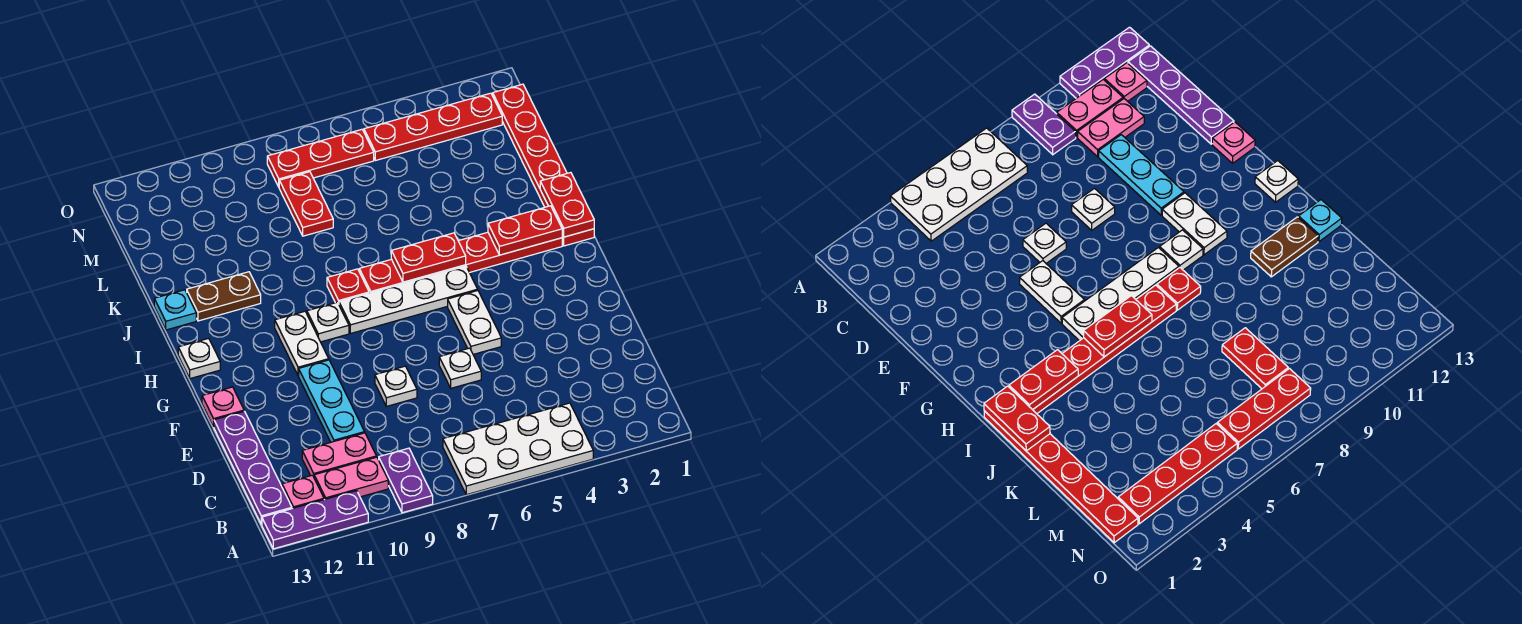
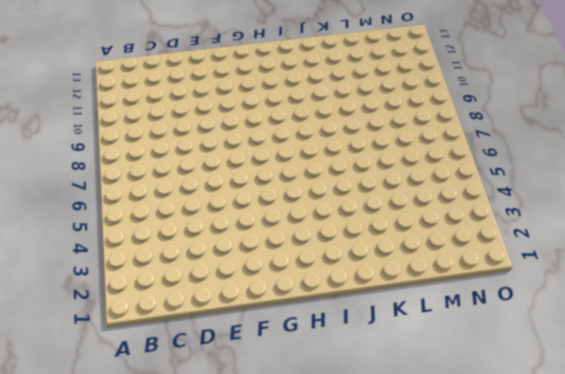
none -> white plate A4:B7 level 1
none -> purple plate A9:B9 level 1
none -> purple plate A11:A13 level 1

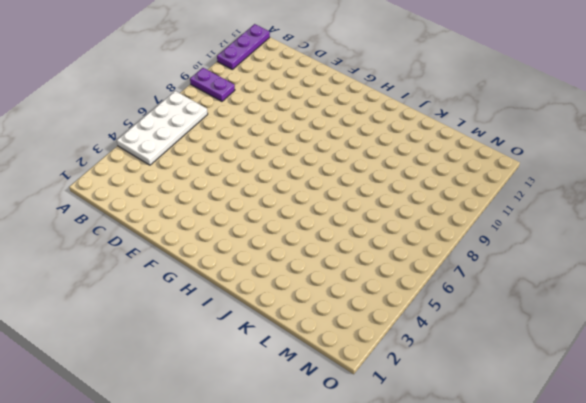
none -> pink plate B10:B11 level 1
none -> pink plate B12 level 1
none -> purple plate B13:E13 level 1

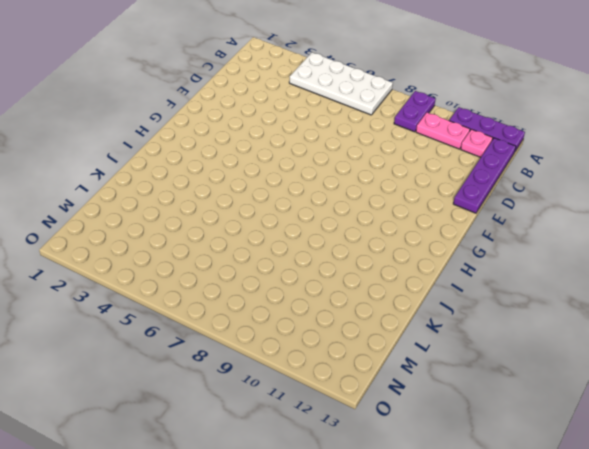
none -> pink plate C10:C11 level 1
none -> cyan plate D10:F10 level 1
none -> white plate E6 level 1

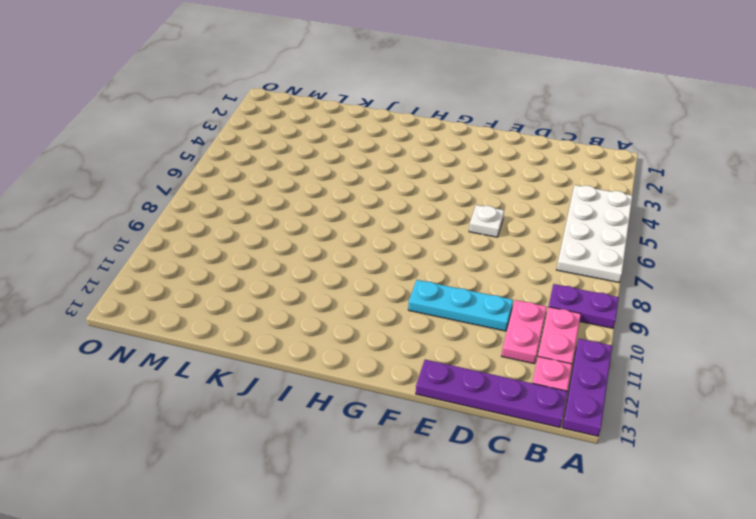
none -> white plate E8 level 1
none -> white plate F5:G5 level 1
none -> pink plate F13 level 1

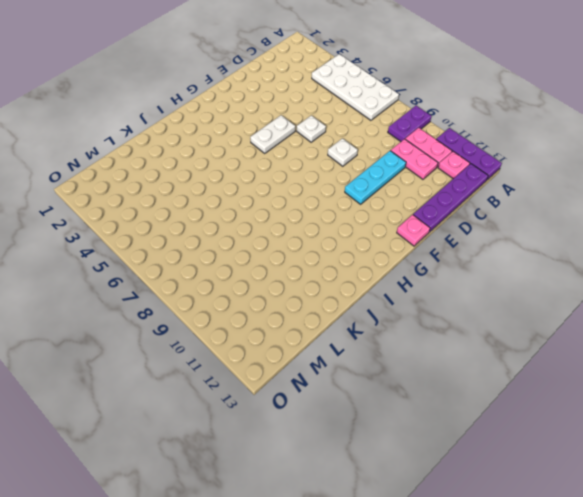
none -> white plate G10:H10 level 1
none -> white plate H5:H8 level 1
none -> white plate H9 level 1

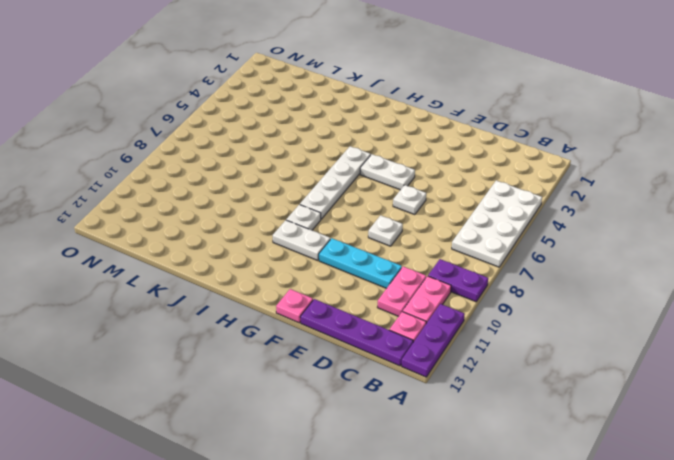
none -> white plate H13 level 1
none -> red plate I1:N1 level 1
none -> red plate I2:I7 level 1

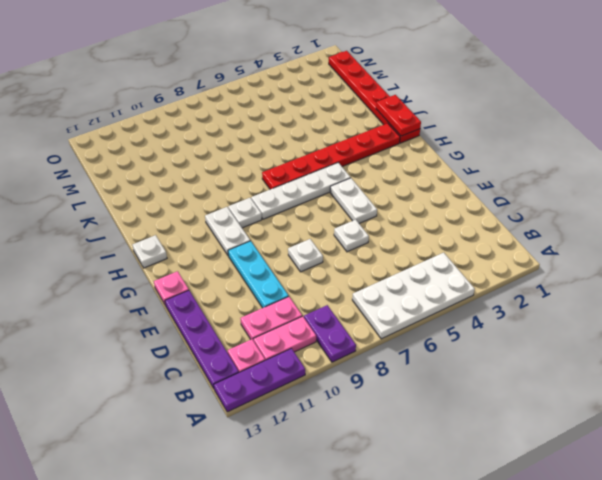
none -> red plate I8 level 1
none -> brown plate J11:J12 level 1
none -> cyan plate J13 level 1

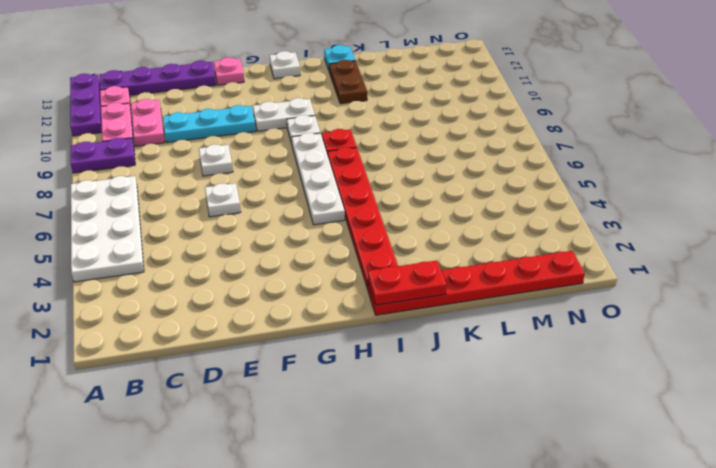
none -> white plate F5:G5 level 1
none -> red plate L8:M8 level 1
none -> red plate N2:N5 level 1

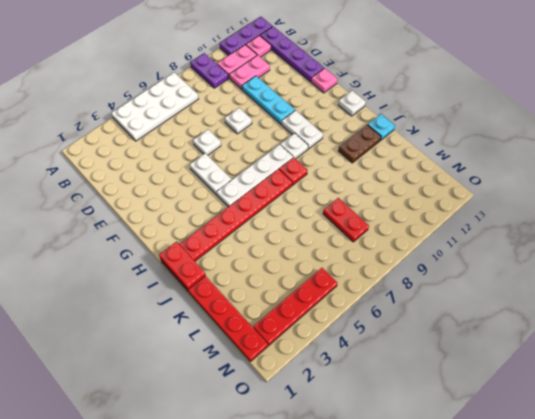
none -> red plate N6:N8 level 1
none -> red plate I2:I3 level 2
none -> red plate I5:I6 level 2

